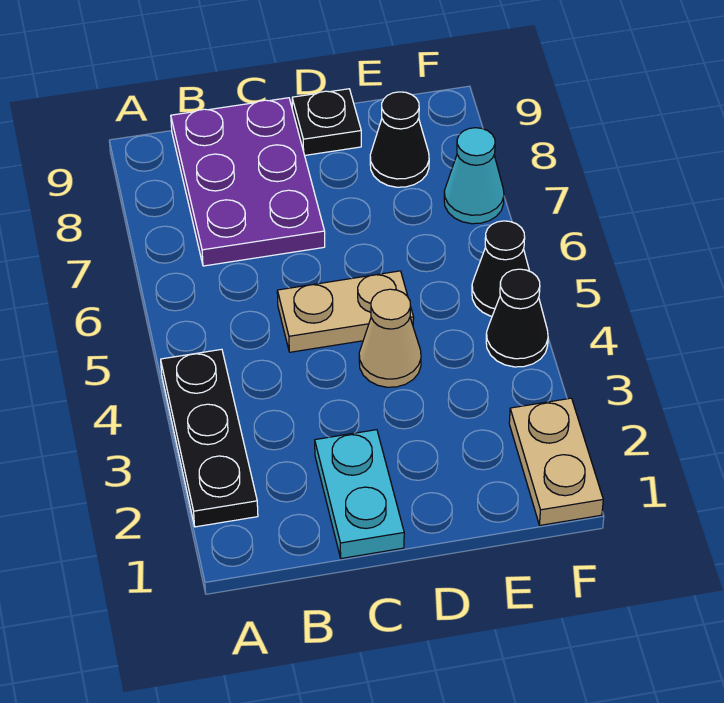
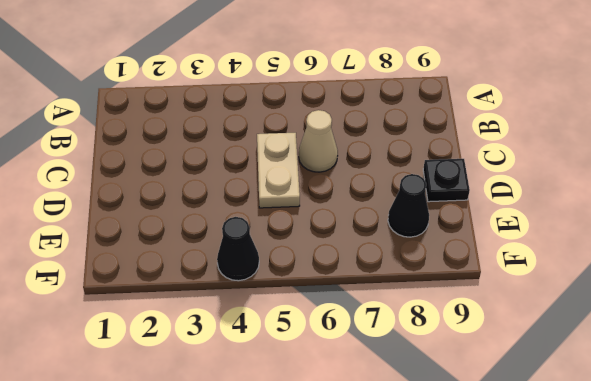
tan cone C6 level 1 -> tan cone D4 level 1
none -> black plate A2:A4 level 1
none -> purple plate B7:C9 level 1

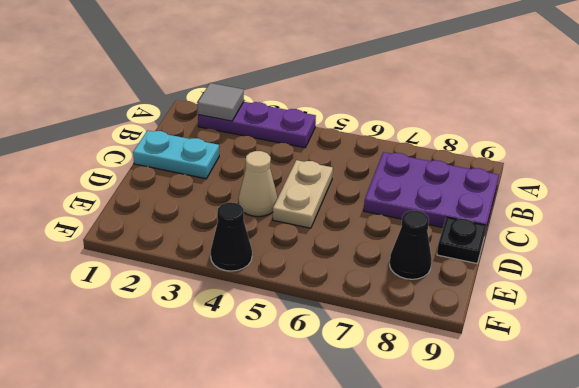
purple plate A2:A4 level 1 -> black plate A2:A4 level 1
grey tile A2 level 2 -> none
none -> tan plate F1:F2 level 1
none -> black cone F5 level 1

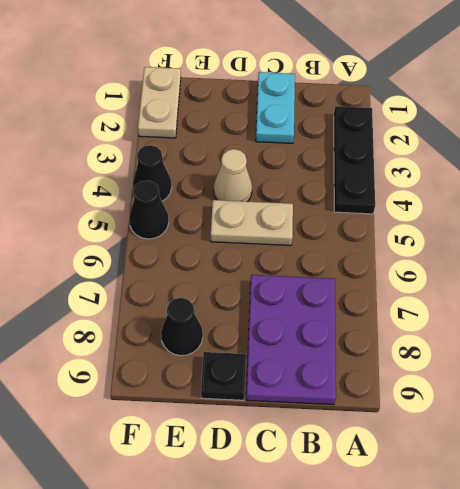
none -> cyan cone F7 level 1

